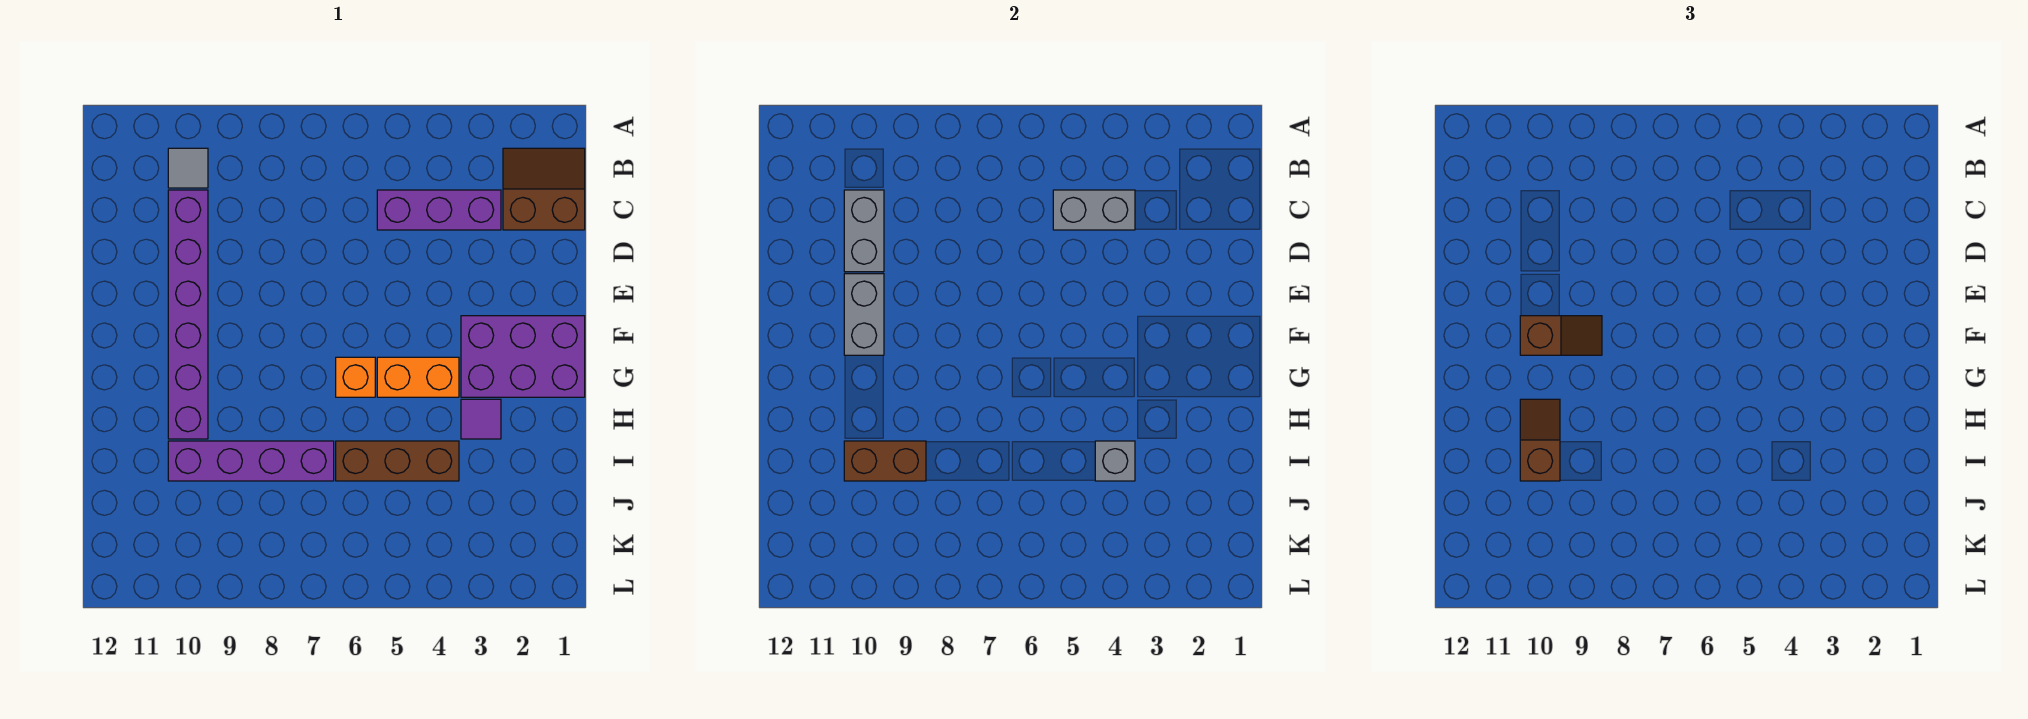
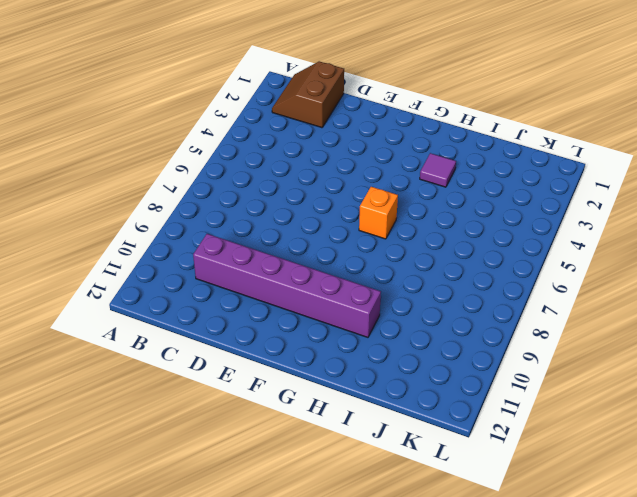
none -> grey tile B10 level 1
none -> purple brick C3:C5 level 1
none -> purple brick F1:G3 level 1

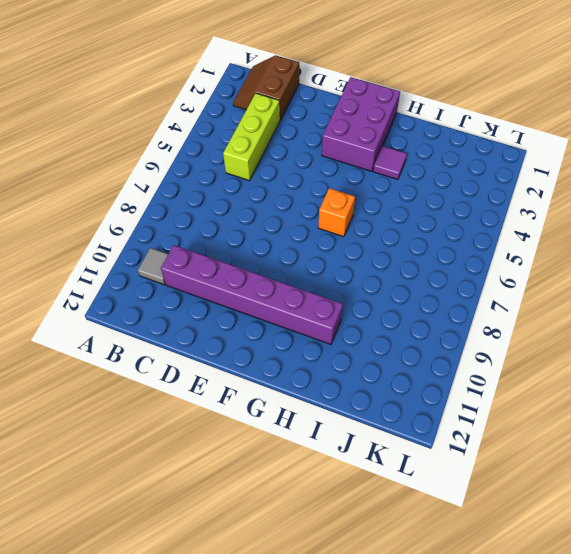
lime brick C3:C5 level 1 -> purple brick C3:C5 level 1
none -> orange brick G4:G5 level 1
none -> brown brick I4:I6 level 1
none -> purple brick I7:I10 level 1

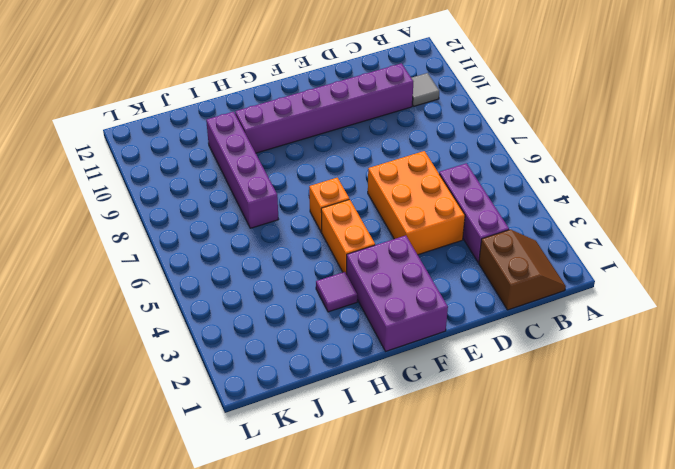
orange brick D4:E6 level 1 -> none
none -> brown brick I4:I6 level 1
none -> grey brick C4:C5 level 2
none -> grey brick C10:D10 level 2

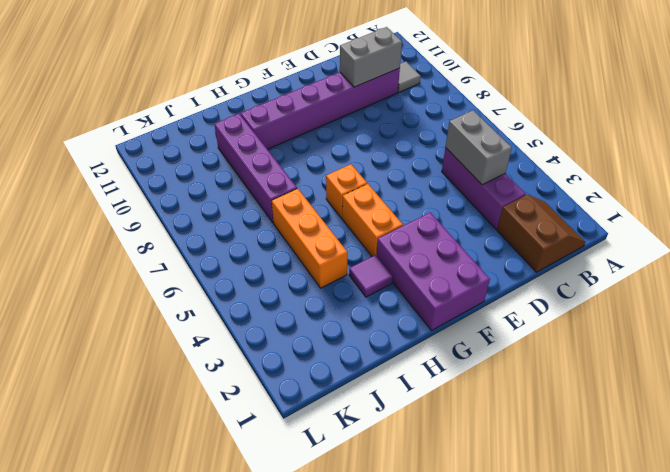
orange brick I4:I6 level 1 -> brown brick I4:I6 level 1
none -> grey brick E10:F10 level 2
none -> grey brick I4 level 2
none -> brown brick I9:I10 level 2

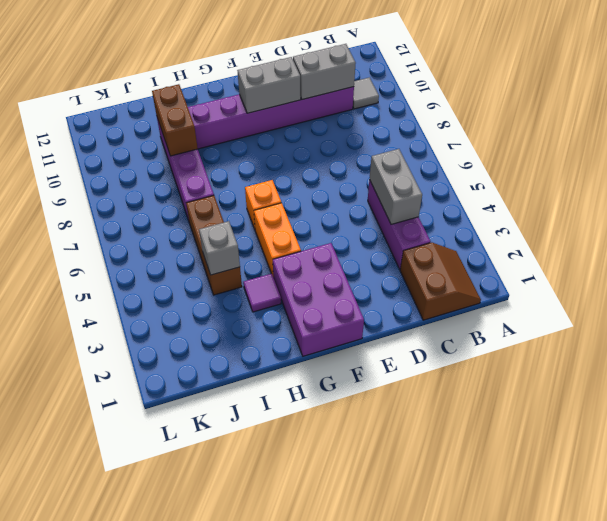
none -> brown slope F9:F10 level 3 top 10
none -> brown slope H10:I10 level 3 top I

